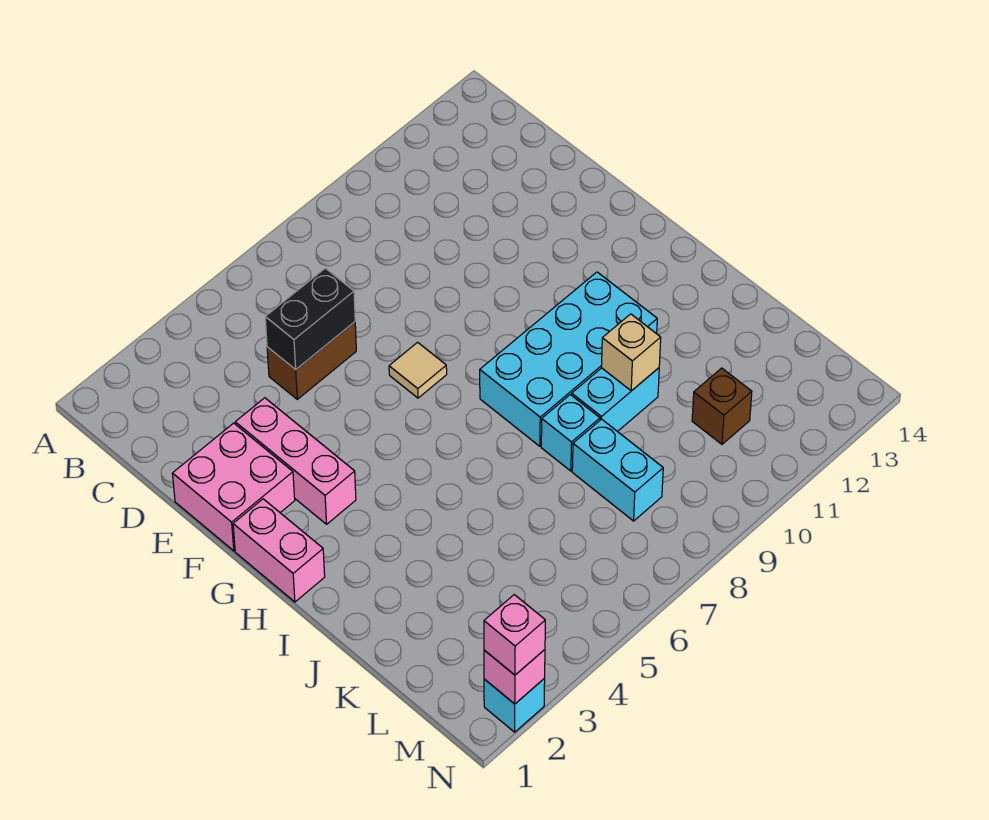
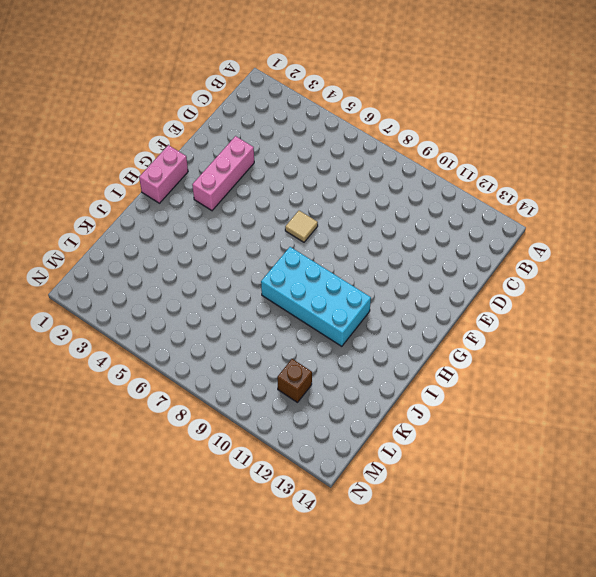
none -> brown brick D5:D6 level 1
none -> pink brick E1:F2 level 1
none -> cyan brick J8 level 1

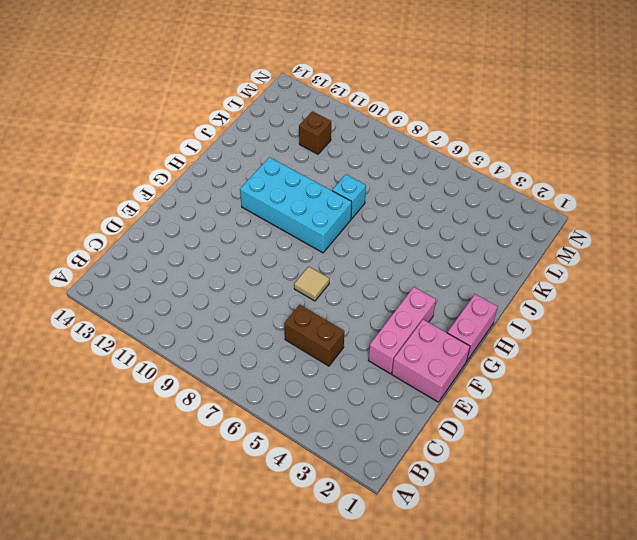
none -> cyan brick J9:J10 level 1
none -> cyan brick K8:L8 level 1
none -> cyan brick N2 level 1

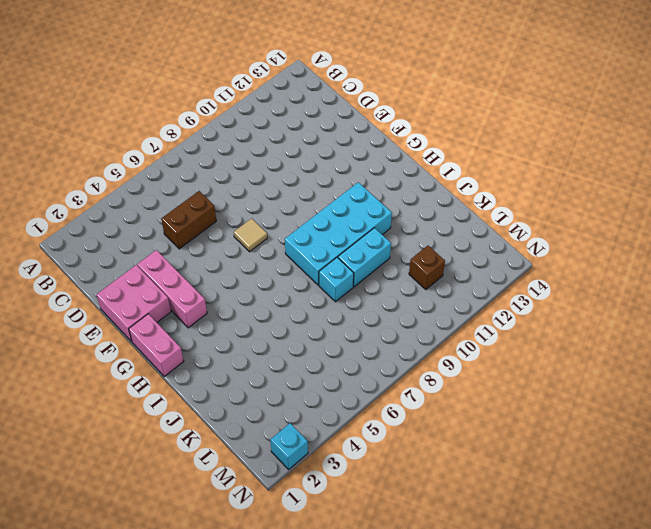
none -> cyan brick K8:L8 level 1
none -> black brick D5:D6 level 2
none -> tan brick J10 level 2

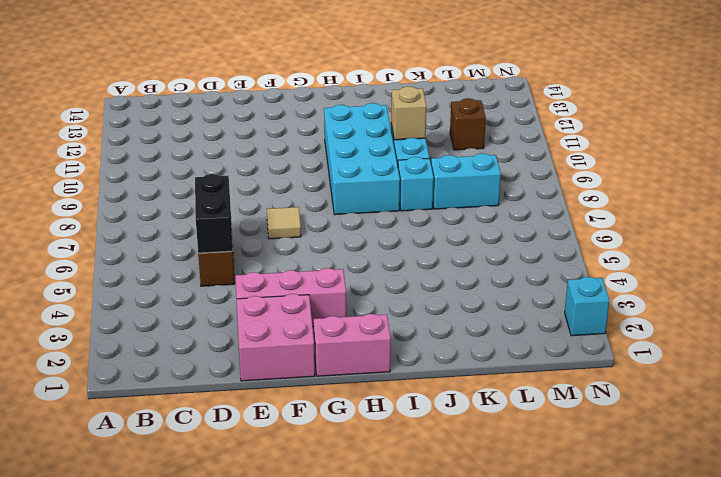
none -> pink brick N2 level 2
none -> pink brick N2 level 3

